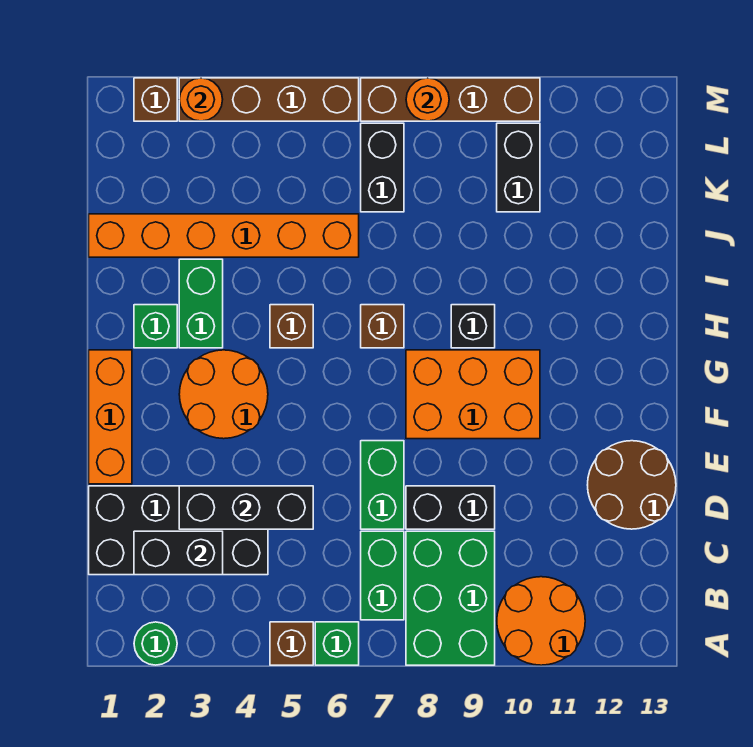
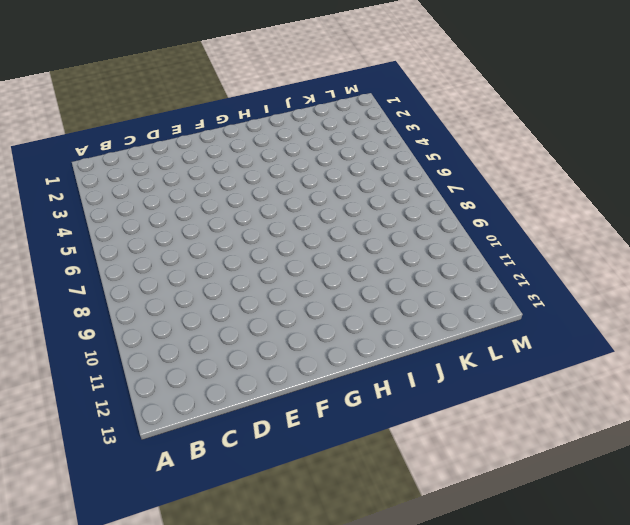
none -> green round brick A2 level 1
none -> brown brick A5 level 1
none -> green brick A6 level 1

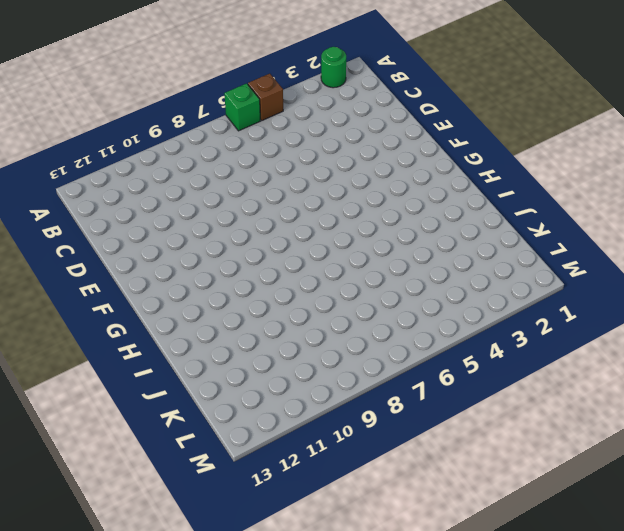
none -> green brick A8:C9 level 1
none -> orange round brick A10:B11 level 1
none -> green brick B7:C7 level 1

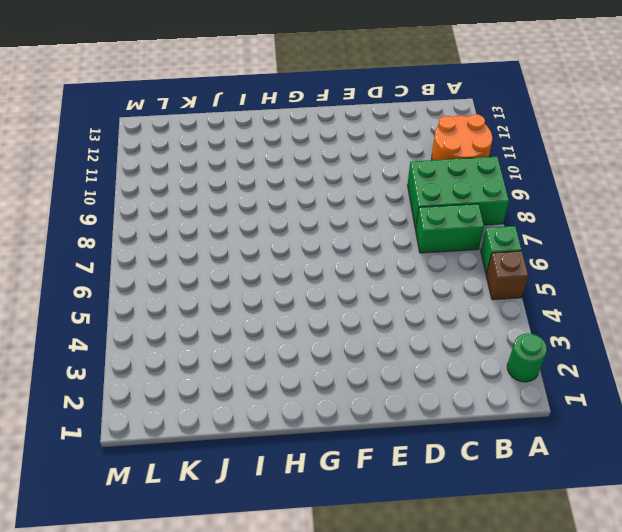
none -> black brick C1:D4 level 1
none -> green brick D7:E7 level 1
none -> black brick D8:D9 level 1

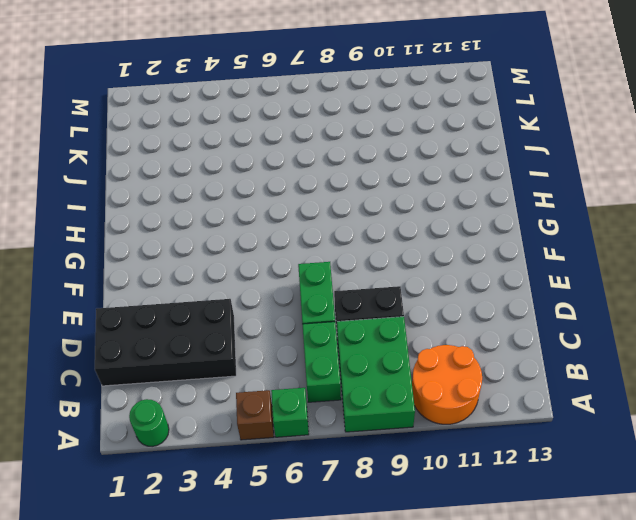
none -> brown round brick D12:E13 level 1
none -> orange brick E1:G1 level 1
none -> orange round brick F3:G4 level 1

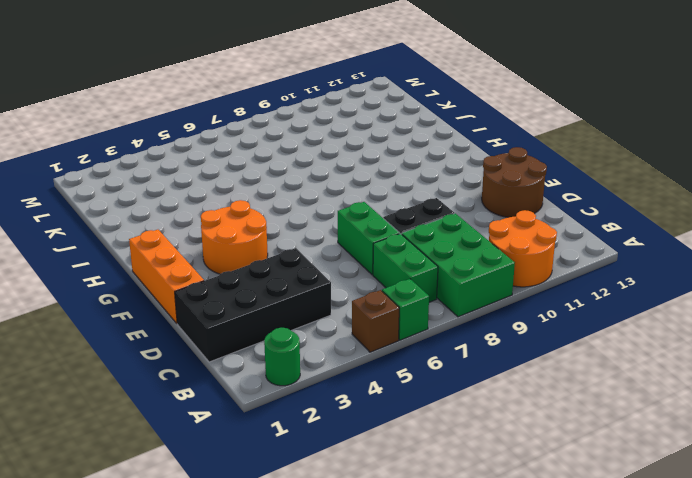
none -> orange brick F8:G10 level 1
none -> green brick H2 level 1
none -> green brick H3:I3 level 1

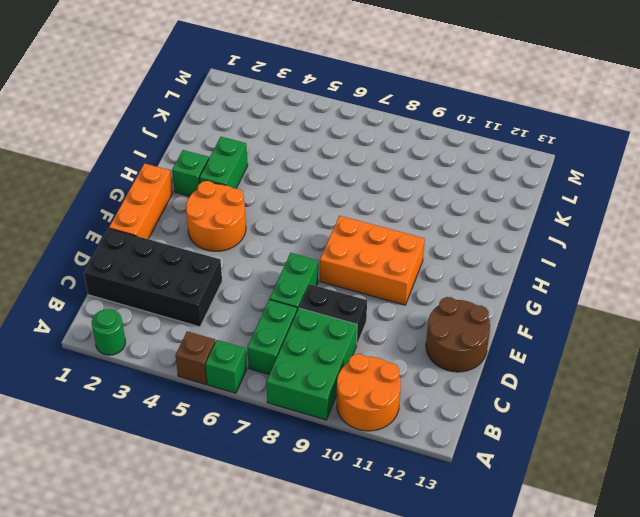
none -> brown brick H5 level 1
none -> brown brick H7 level 1
none -> black brick H9 level 1

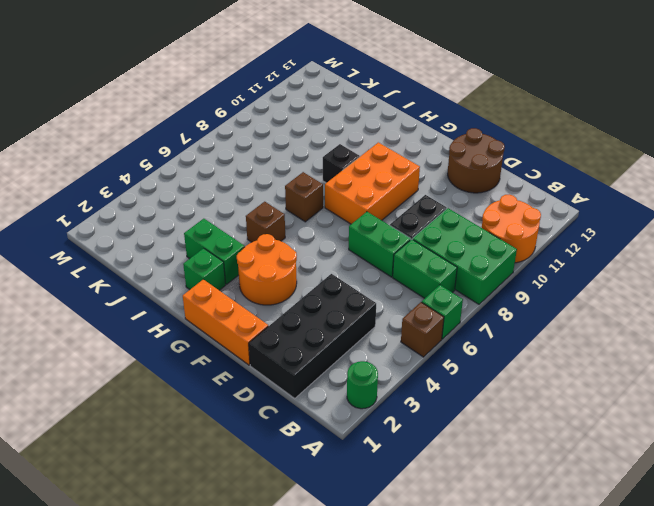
none -> orange brick J1:J6 level 1
none -> black brick K7:L7 level 1
none -> black brick K10:L10 level 1

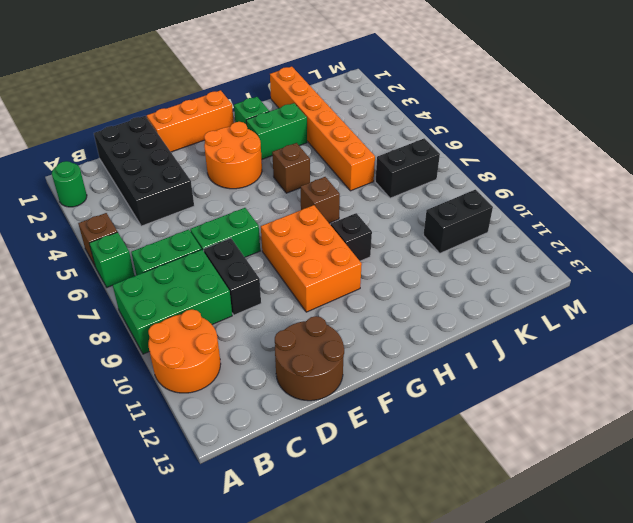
none -> brown brick M2 level 1
none -> brown brick M3:M6 level 1
none -> brown brick M7:M10 level 1

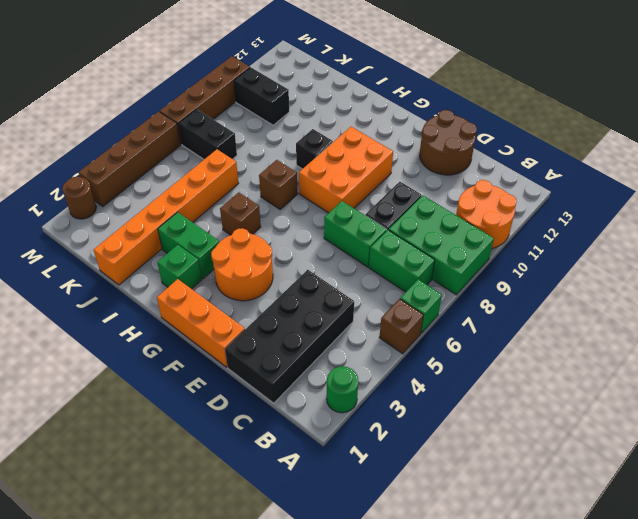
brown round brick M2 level 1 -> brown brick M2 level 1
none -> black brick C2:C3 level 2
none -> black brick D3:D5 level 2
none -> orange round brick M3 level 2

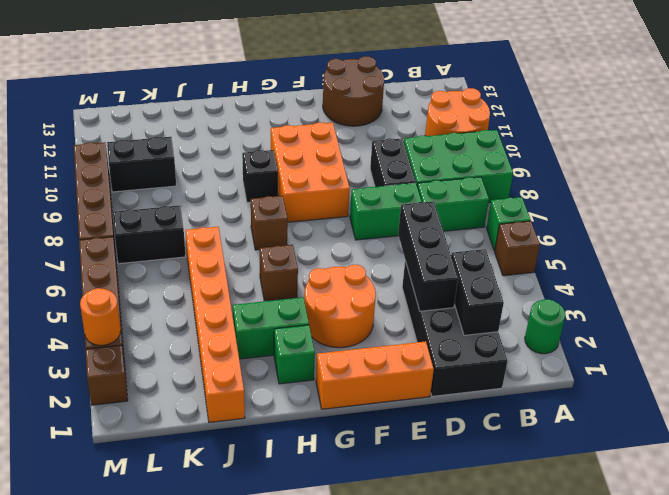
none -> orange round brick M8 level 2

